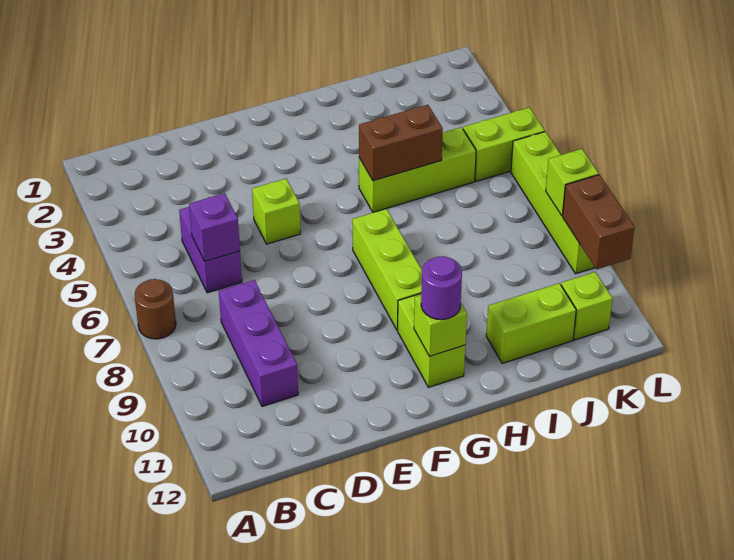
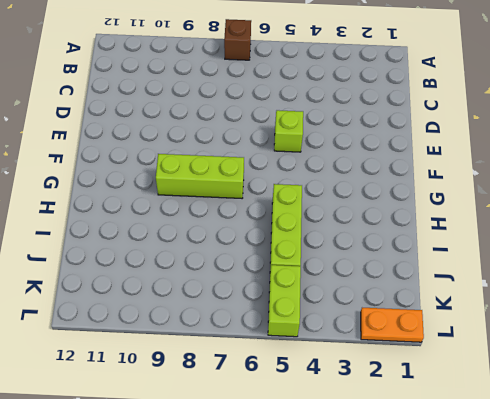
brown brick A7 level 1 -> brown round brick A7 level 1
orange plate L1:L2 level 1 -> none
none -> purple brick C5:C6 level 1
none -> purple brick C8:C10 level 1
none -> lime brick G10:G11 level 1

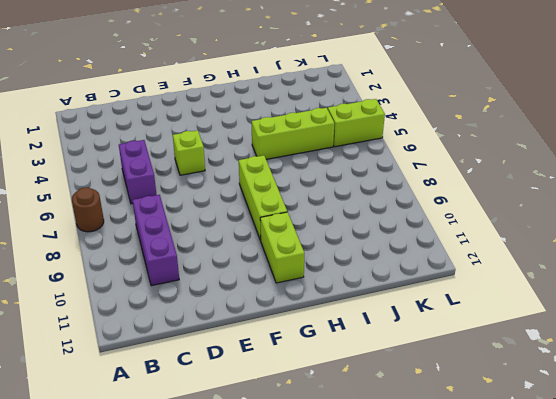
none -> lime brick I11:J11 level 1
none -> lime brick K11 level 1
none -> lime brick L6:L9 level 1

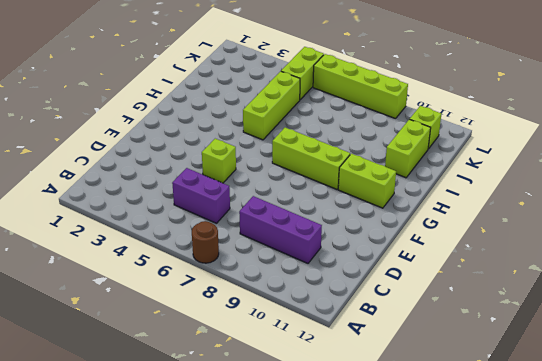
none -> purple brick C6 level 2
none -> lime brick G11 level 2
none -> brown brick H5:I5 level 2

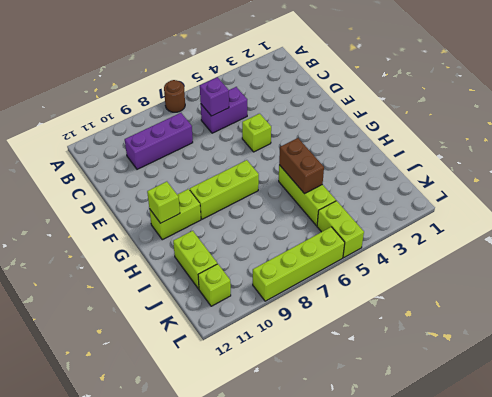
none -> lime brick L8 level 2
none -> brown brick L9:L10 level 2
none -> purple round brick G11 level 3

